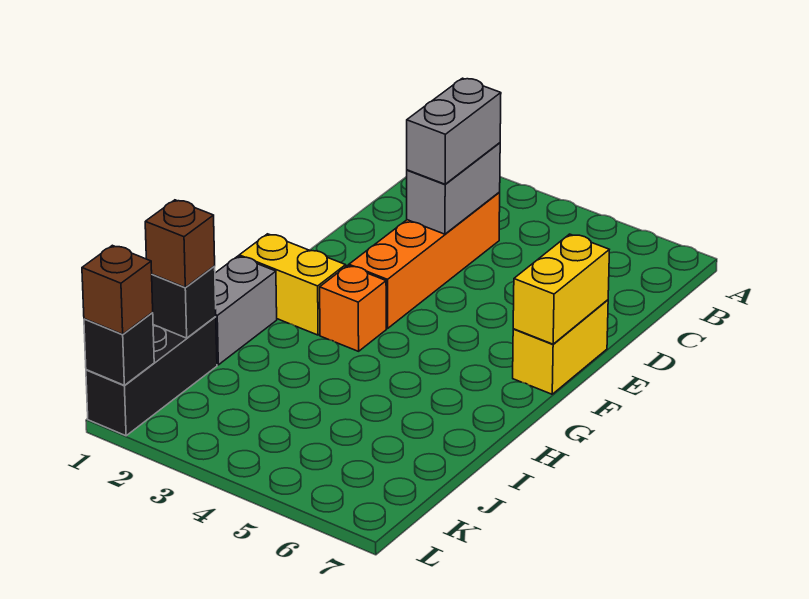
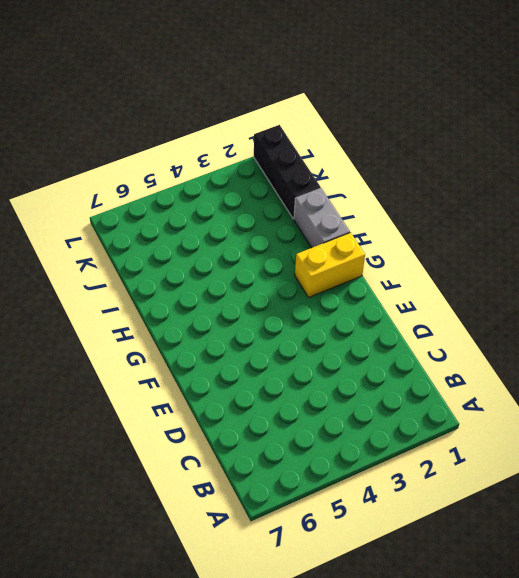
none -> orange brick C3:F3 level 1
none -> yellow brick E7:F7 level 1
none -> orange brick G3 level 1

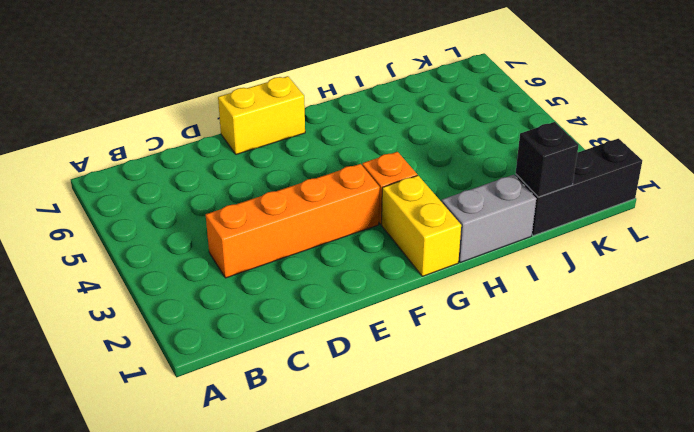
none -> grey brick C3:D3 level 2
none -> yellow brick E7:F7 level 2
none -> black brick L1 level 2

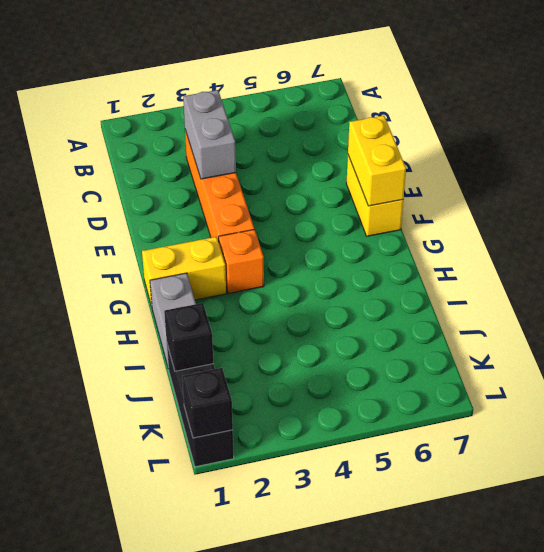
none -> grey brick C3:D3 level 3
none -> brown brick J1 level 3
none -> brown brick L1 level 3

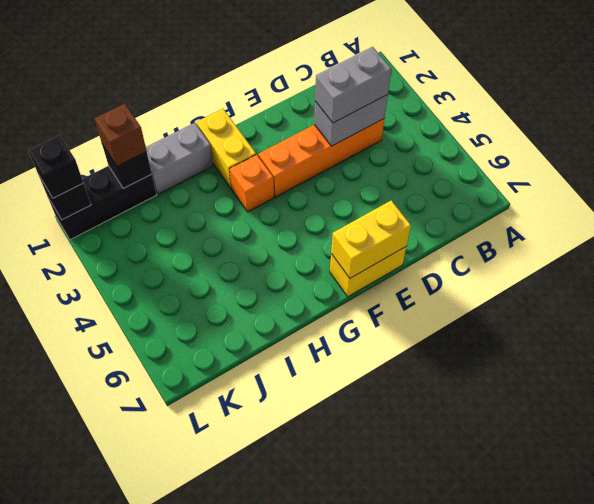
black brick L1 level 3 -> brown brick L1 level 3

